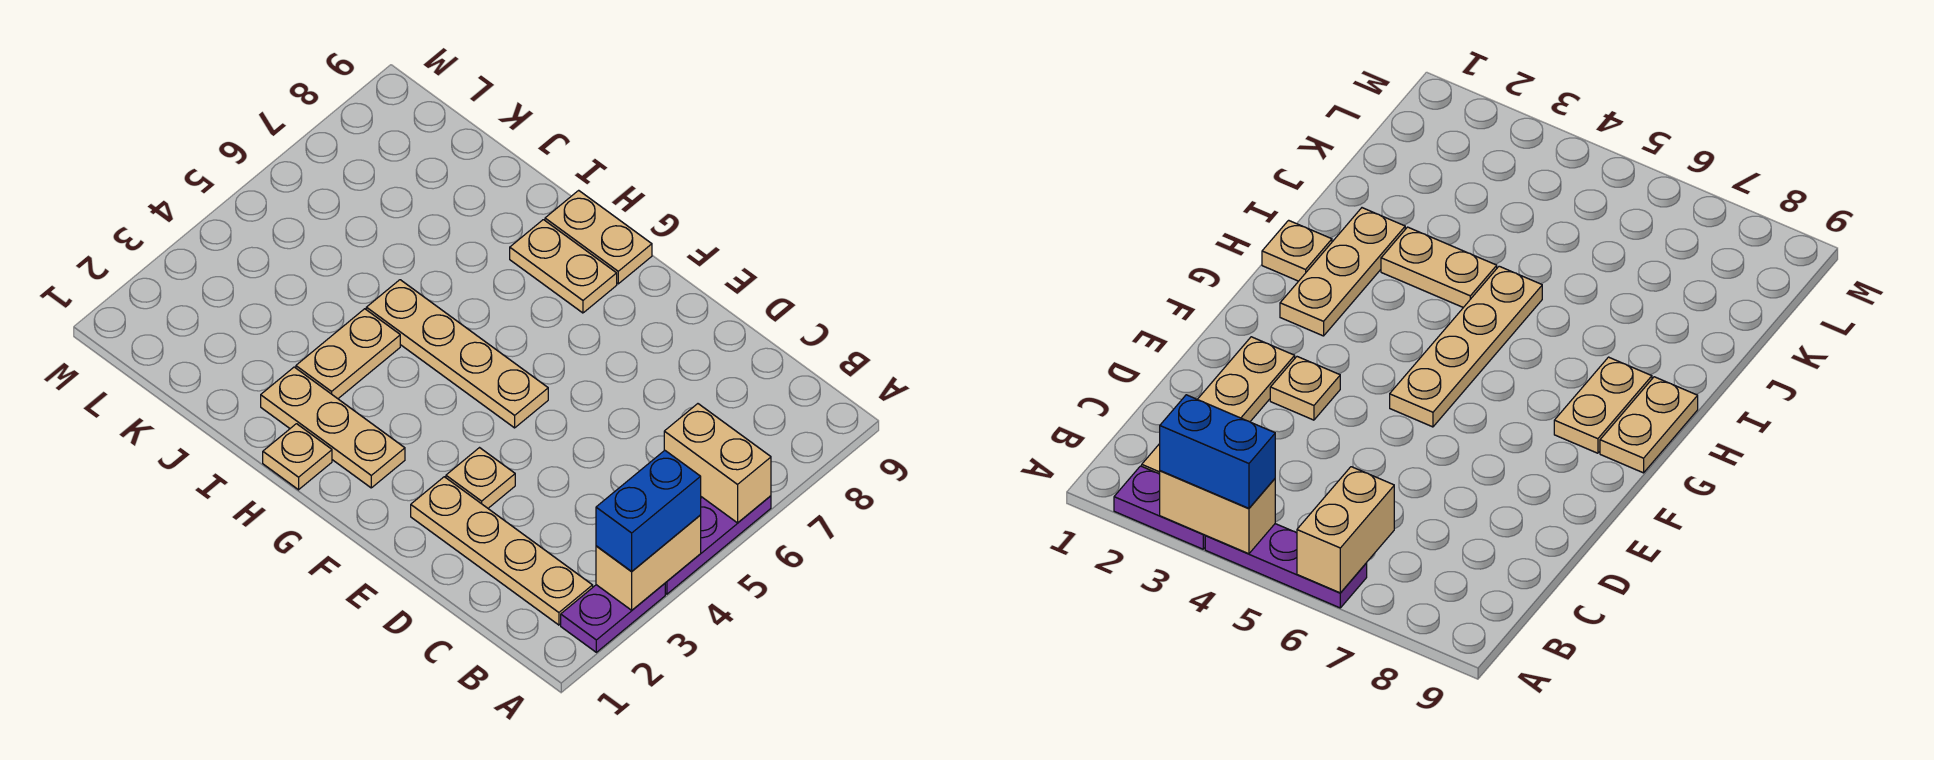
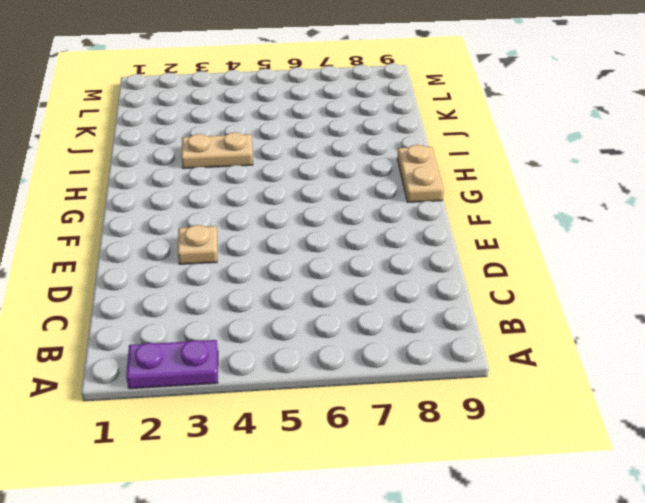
none -> purple plate A4:A6 level 1
none -> tan plate B2:E2 level 1
none -> tan plate F5:I5 level 1

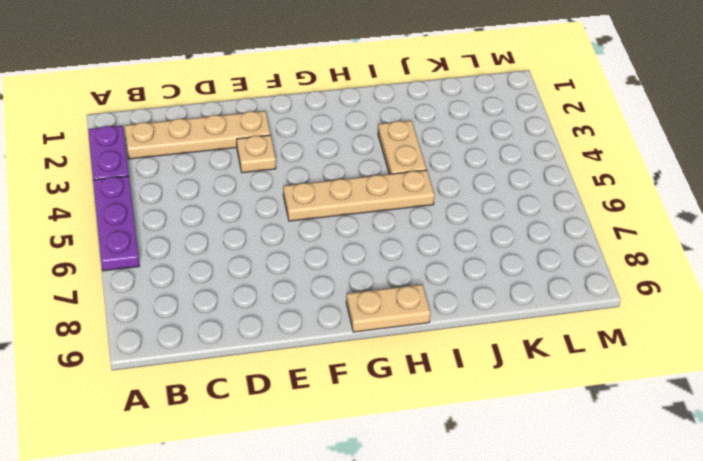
none -> tan plate G2:I2 level 1
none -> tan plate G8:H8 level 1
none -> tan plate H1 level 1

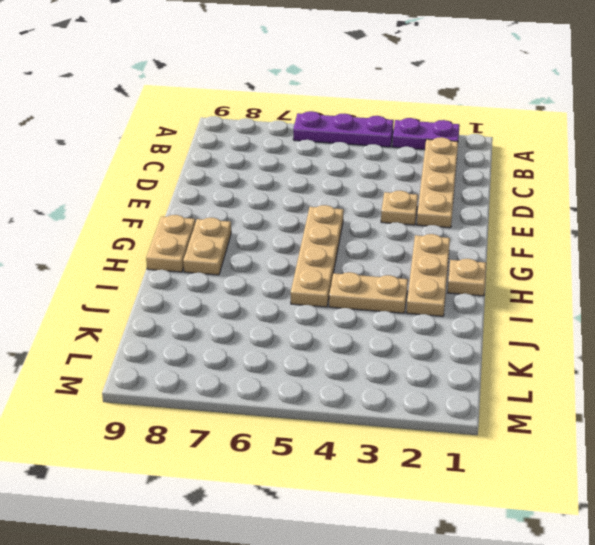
none -> tan brick A3:A4 level 2
none -> tan brick A6:B6 level 2
none -> blue brick A3:A4 level 3

